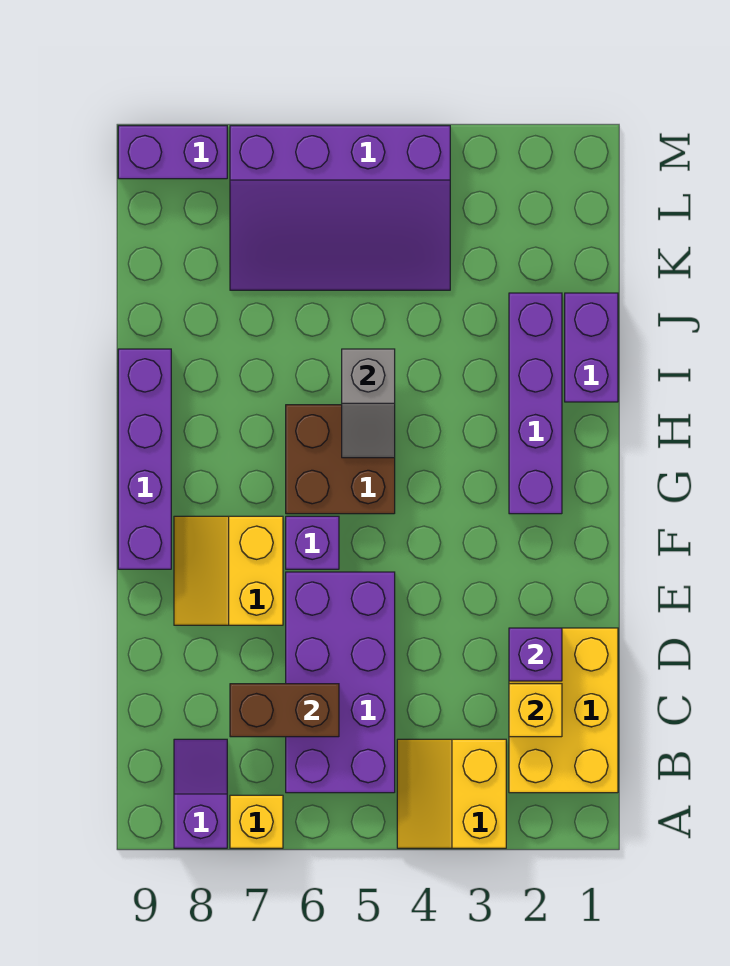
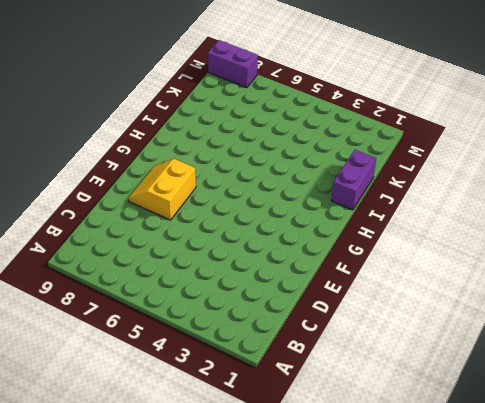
none -> yellow slope A3:B4 level 1 top 3
none -> yellow brick A7 level 1
none -> purple slope A8:B8 level 1 top A

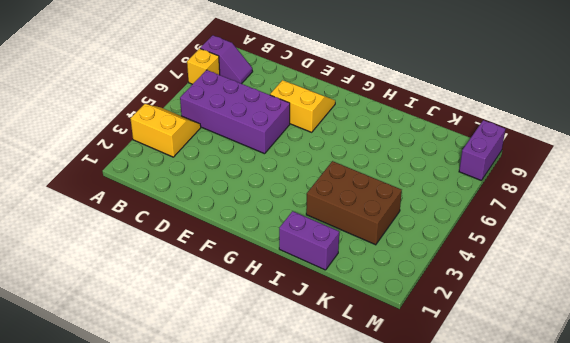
brown brick I3:K4 level 1 -> purple slope K4:M7 level 1 top M
none -> yellow brick B1:D2 level 1
none -> purple brick F6 level 1
none -> purple brick F9:I9 level 1

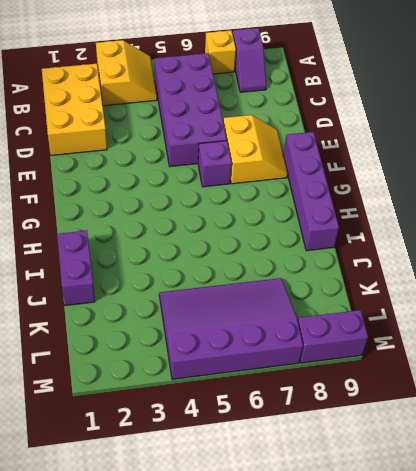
none -> purple brick G2:J2 level 1
none -> brown brick G5:H6 level 1
none -> yellow brick C2 level 2

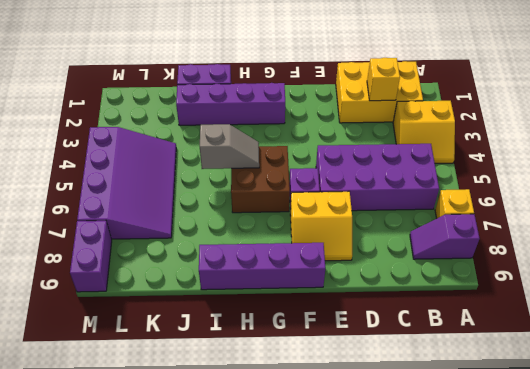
none -> brown brick C6:C7 level 2
none -> purple brick D2 level 2

